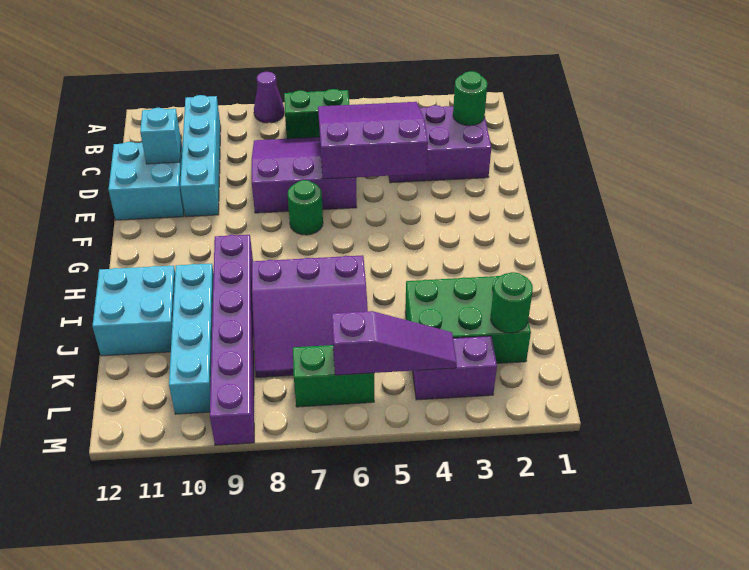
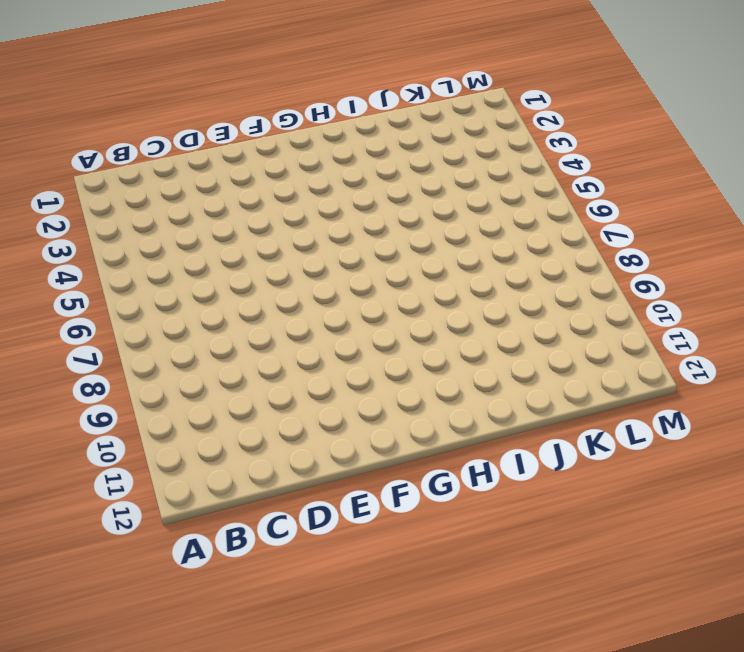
none -> purple cone A8 level 1
none -> green brick B6:B7 level 1
none -> cyan brick B10:E10 level 1

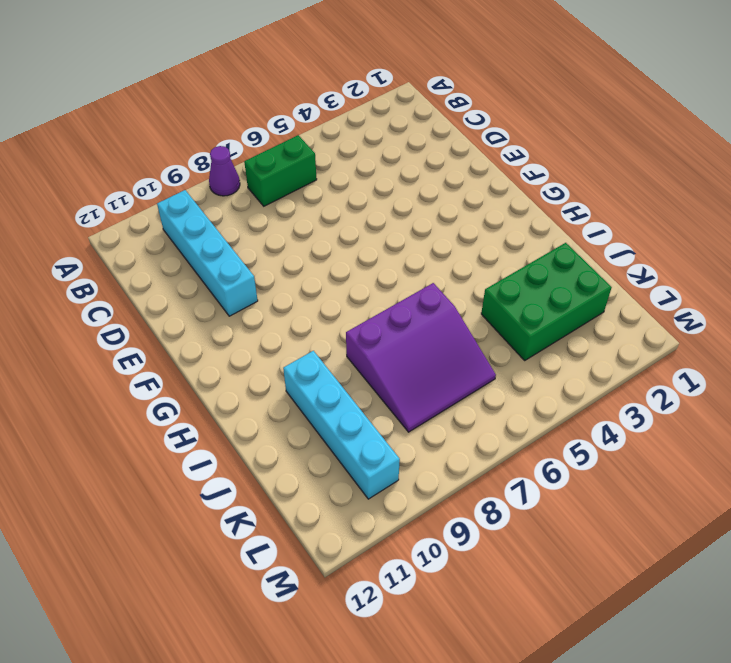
none -> purple brick C2:D4 level 1
none -> purple slope C6:E8 level 1 top E
none -> cyan brick D11:E12 level 1

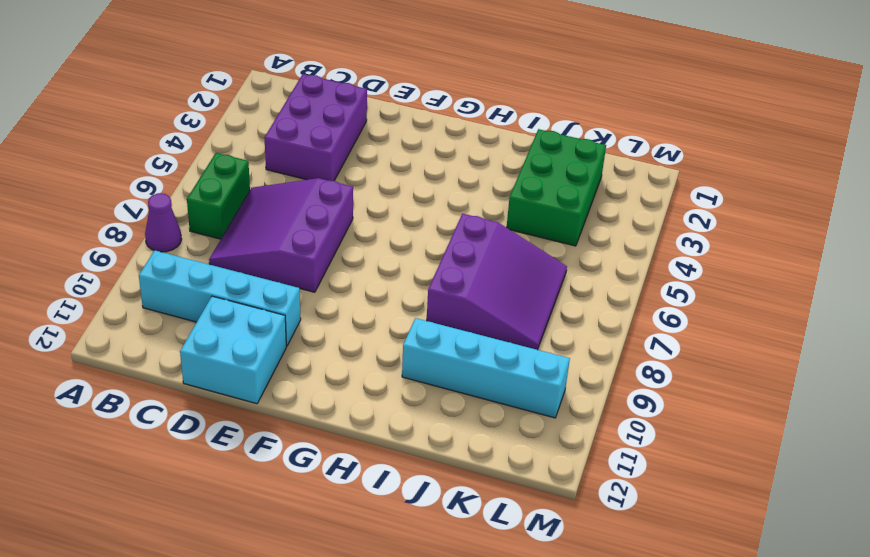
none -> green round brick F7 level 1
none -> purple brick H9:M9 level 1
none -> cyan brick I11:J12 level 1

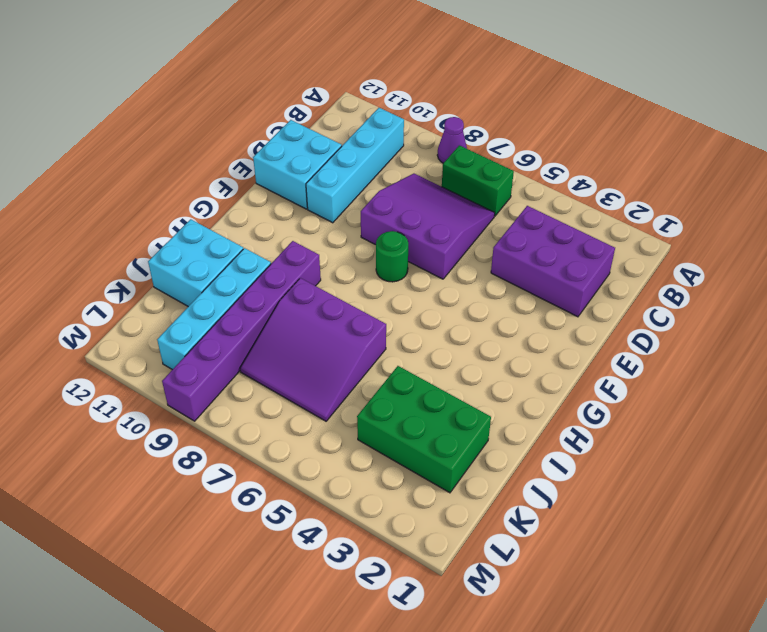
none -> purple brick L3:L4 level 1
none -> green brick L6:L7 level 1
none -> green round brick C2 level 2

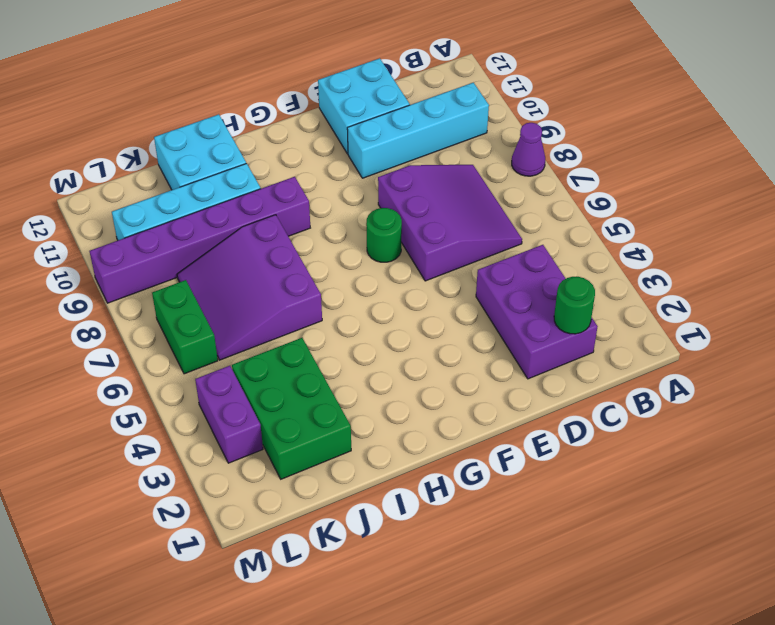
none -> green brick B6:B7 level 1
none -> purple slope C4:E6 level 2 top E
none -> cyan brick D11 level 2

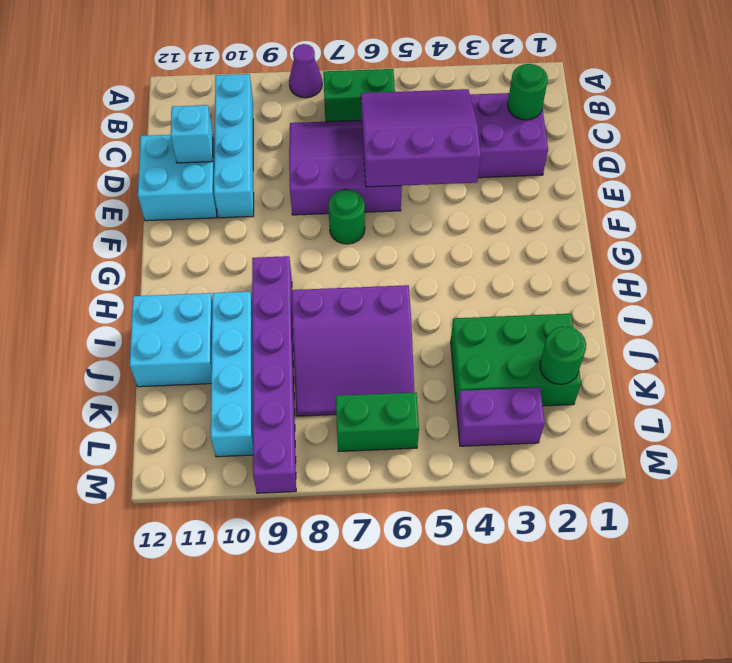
none -> purple slope L4:L6 level 2 top 6

